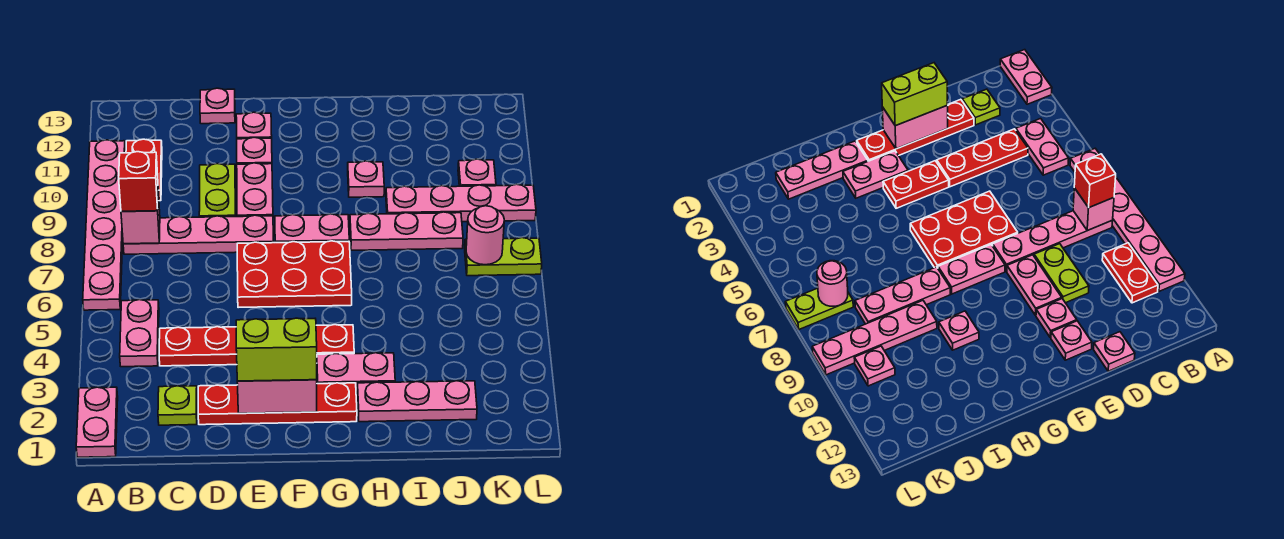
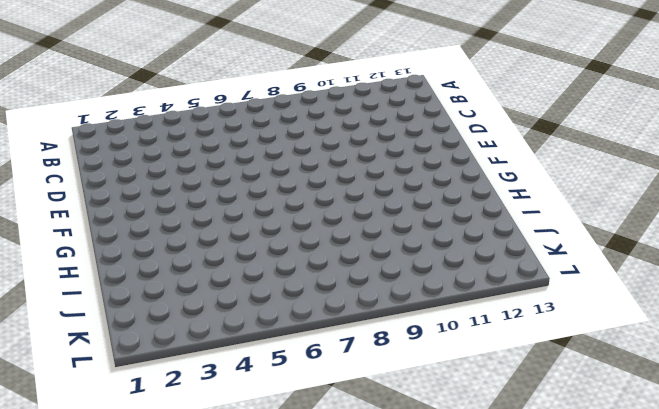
none -> pink plate A1:A2 level 1
none -> pink plate A6:A11 level 1
none -> pink plate B4:B5 level 1

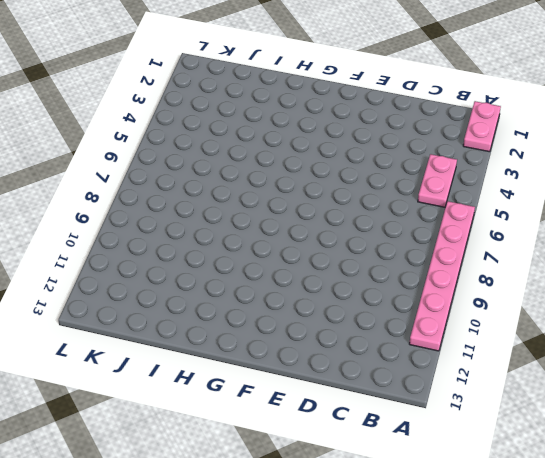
none -> pink plate B8:E8 level 1
none -> red plate B10:B11 level 1
none -> lime plate C2 level 1

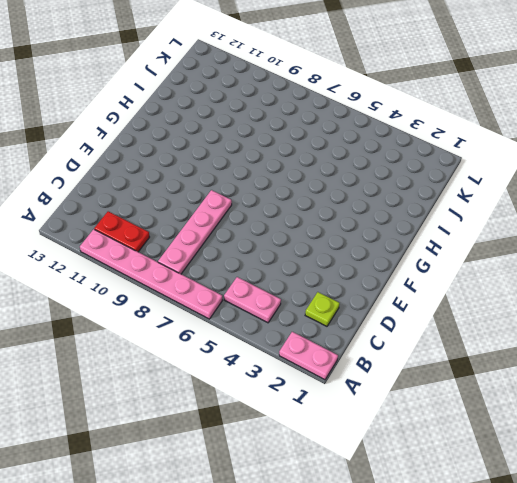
none -> red plate C4:E4 level 1
none -> red plate D2:G2 level 1
none -> lime plate D9:D10 level 1

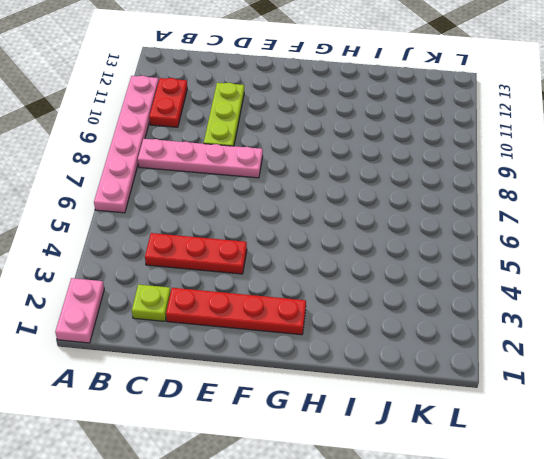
lime plate D9:D11 level 1 -> lime plate D9:D10 level 1
none -> pink plate B4:B5 level 1
none -> pink plate D13 level 1
none -> red plate E6:G7 level 1

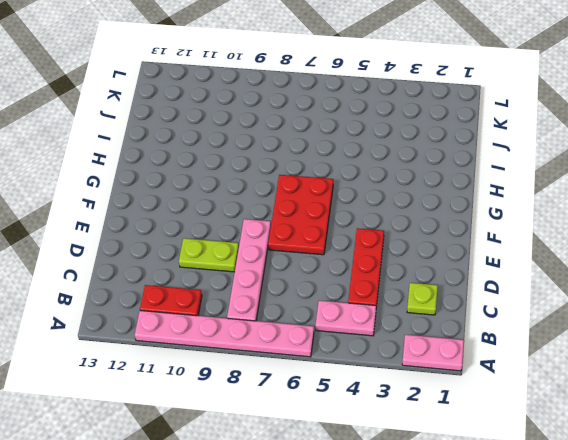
none -> red plate D2:G2 level 1
none -> pink plate D13 level 1
none -> pink plate E9:E10 level 1

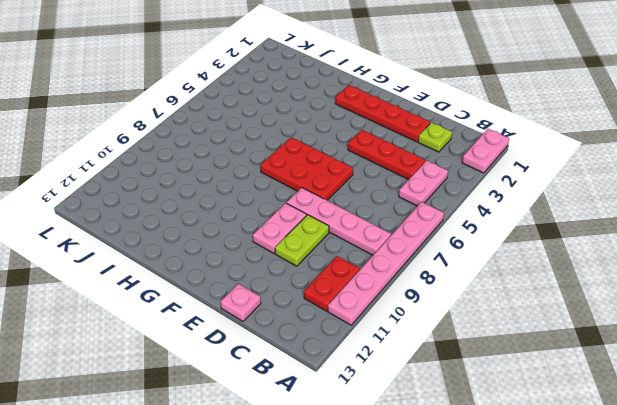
none -> pink plate E11 level 1
none -> pink plate E12 level 1
none -> red plate F4:G4 level 1

